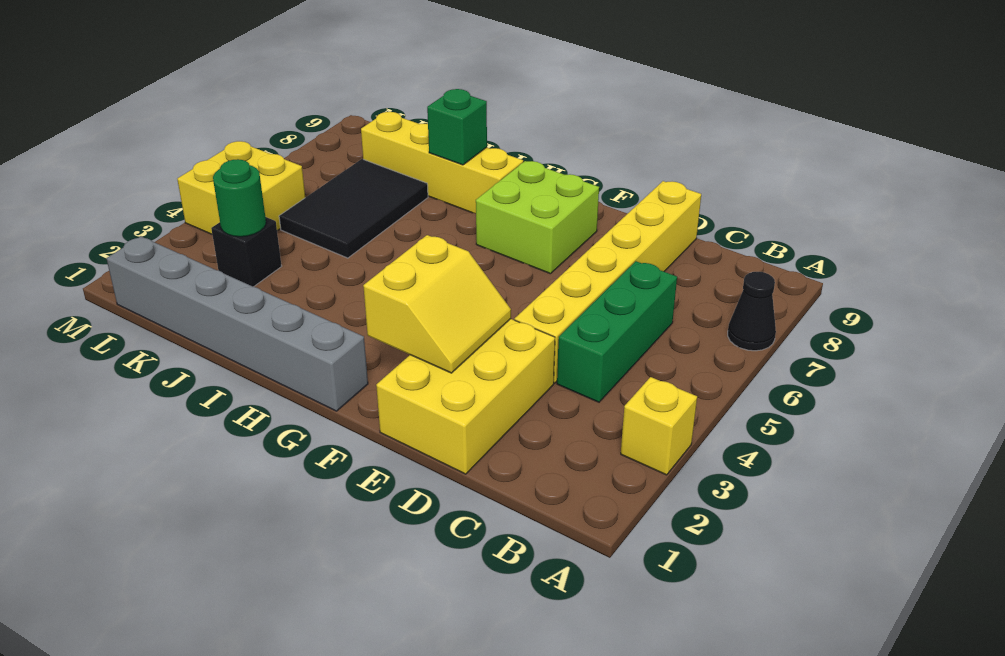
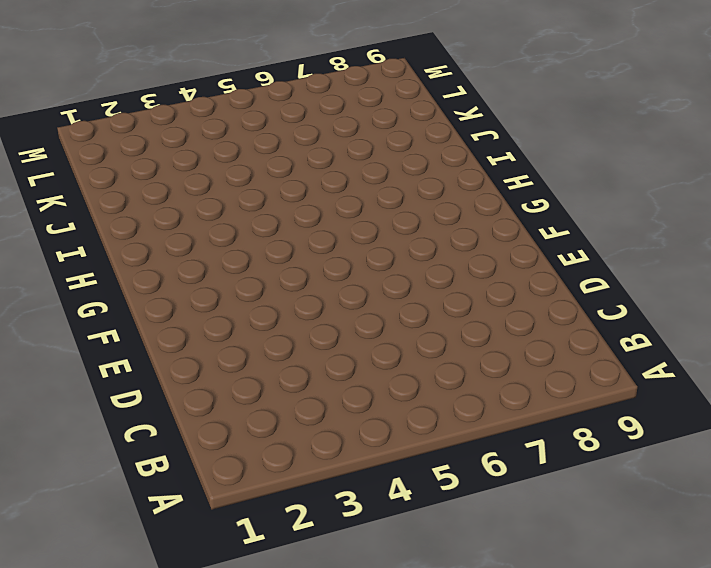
none -> yellow brick A3 level 1
none -> black cone A7 level 1
none -> green brick C4:C6 level 1

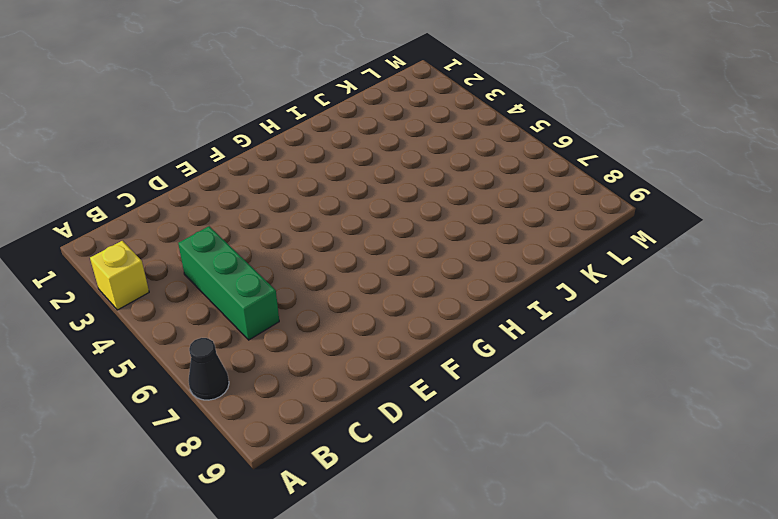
none -> yellow brick D1:E3 level 1
none -> yellow brick D4:D9 level 1
none -> lime brick F7:G8 level 1

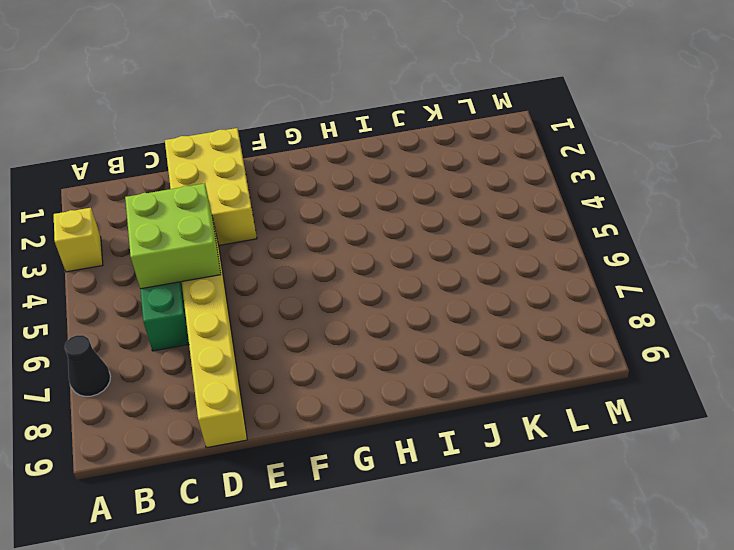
lime brick C4:D5 level 2 -> lime brick F7:G8 level 1
none -> grey brick G1:L1 level 1
none -> yellow brick H8:K8 level 1
none -> black tile J5:K7 level 1

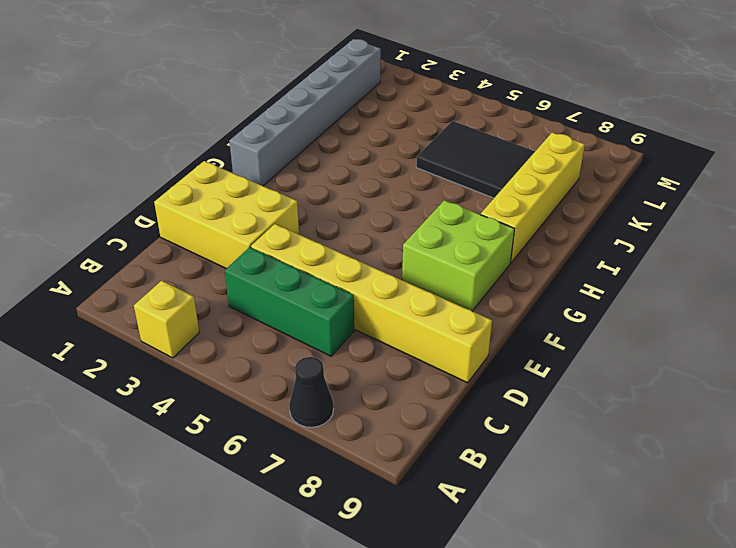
none -> black brick K3 level 1
none -> yellow brick L4:M5 level 1
none -> yellow slope E2:F3 level 2 top F

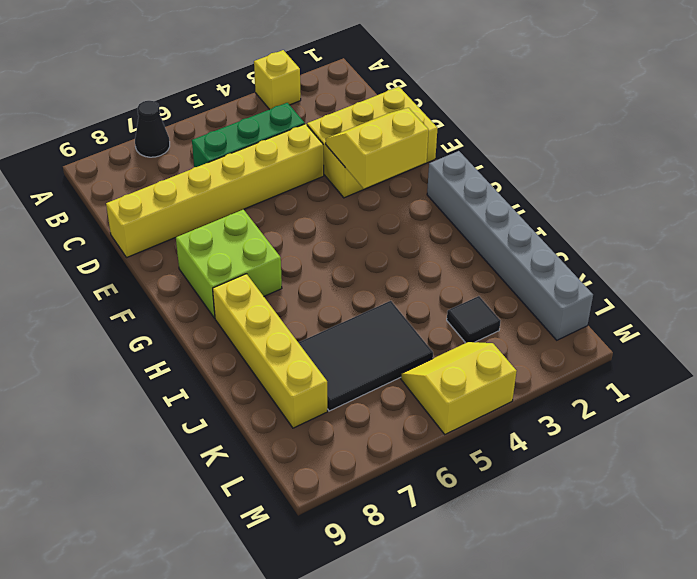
black tile K3 level 1 -> black brick K3 level 1
yellow slope L4:M5 level 1 top M -> yellow brick L4:M5 level 1
none -> green brick I8 level 2
none -> green round brick K3 level 2

